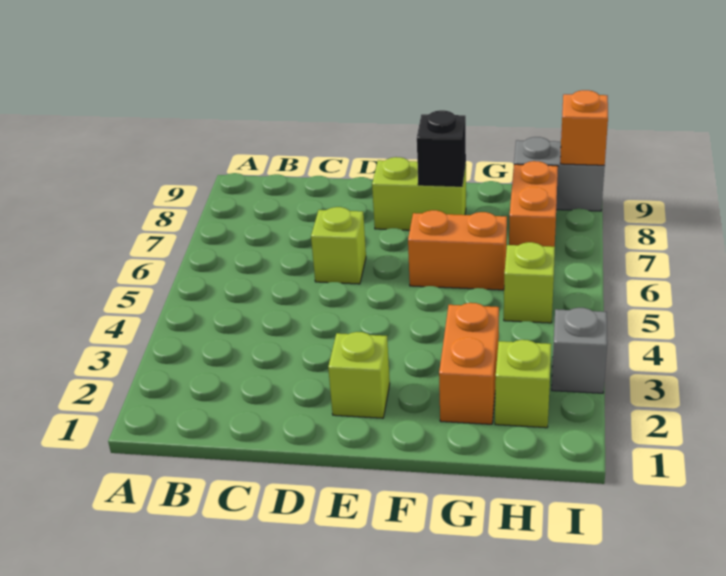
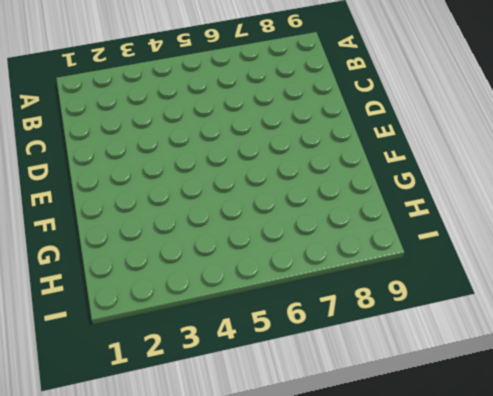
none -> lime brick D6 level 1
none -> lime brick E2 level 1
none -> lime brick E8:F8 level 1

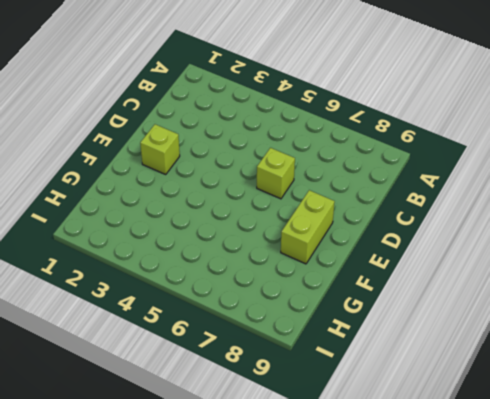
none -> orange brick F6:G6 level 1
none -> orange brick G2:G3 level 1
none -> lime brick H2 level 1

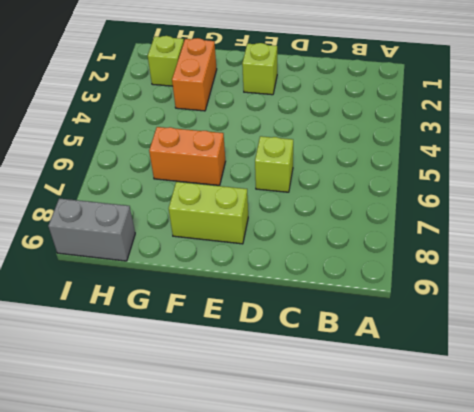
none -> lime brick H5 level 1
none -> orange brick H7:H8 level 1
none -> grey brick I3 level 1

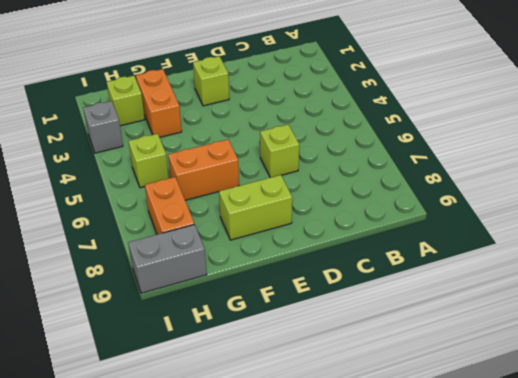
none -> black brick F8 level 2
none -> orange brick I9 level 2

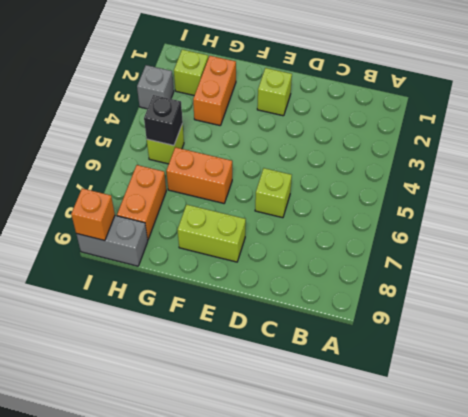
black brick H5 level 2 -> black brick F8 level 2

